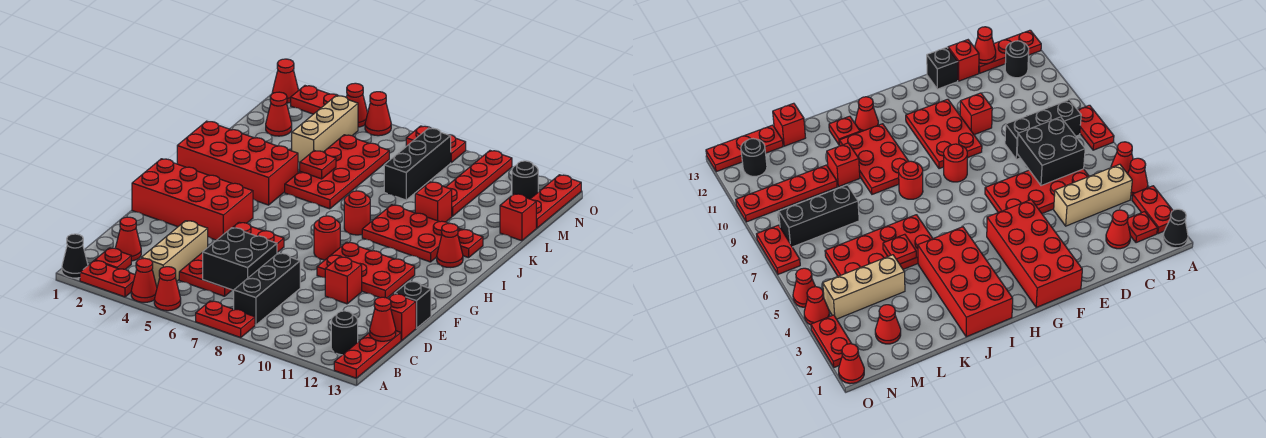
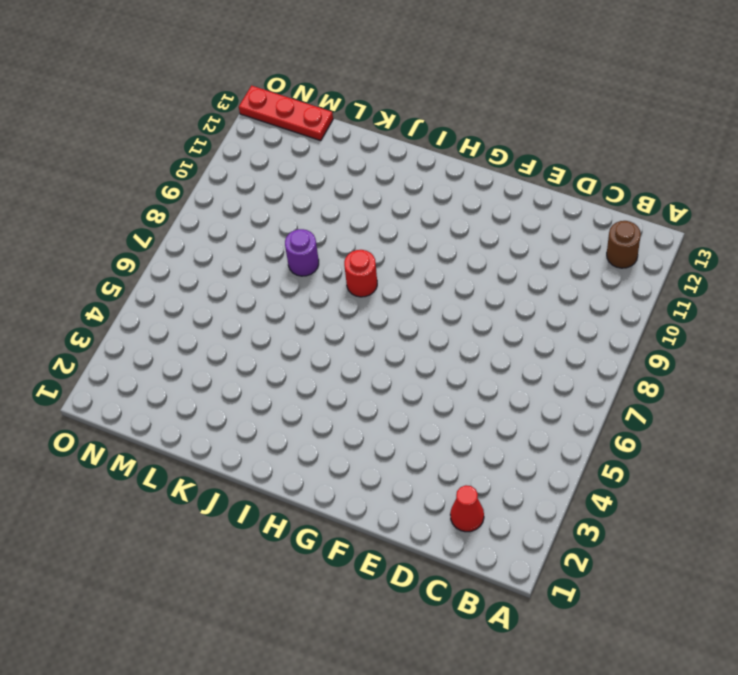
brown round brick B12 level 1 -> black round brick B12 level 1
purple round brick K8 level 1 -> none
none -> black cone A1 level 1
none -> red plate A2:A3 level 1
none -> red cone A4 level 1
none -> red cone A5 level 1

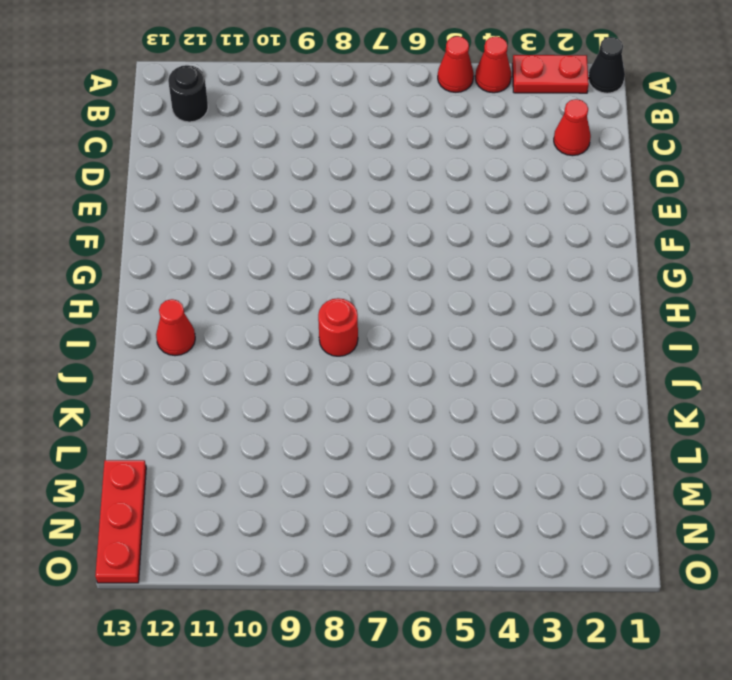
none -> red plate A7:A8 level 1
none -> red plate A13:C13 level 1
none -> red plate B2 level 1
none -> tan brick B4:D4 level 1

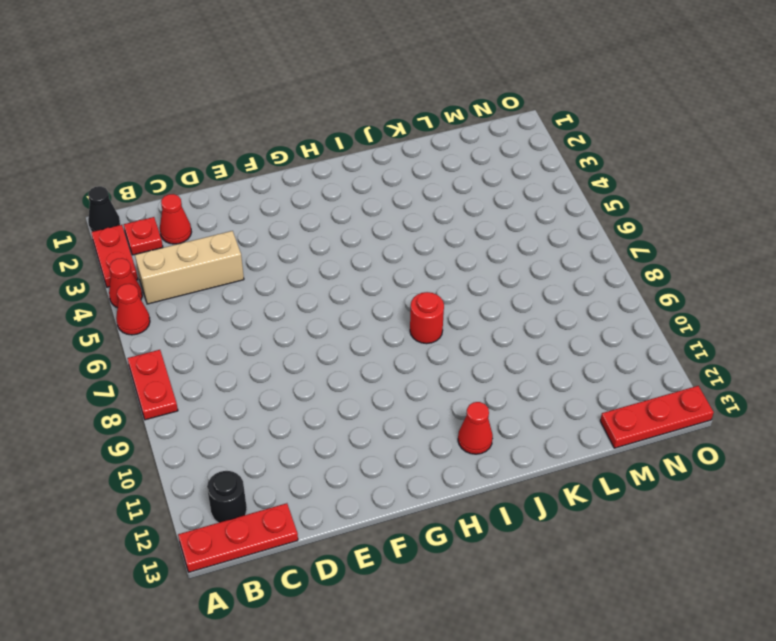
none -> black brick B8:D8 level 1
none -> red plate C5:F6 level 1
none -> red brick D13 level 1
none -> red brick E10 level 1

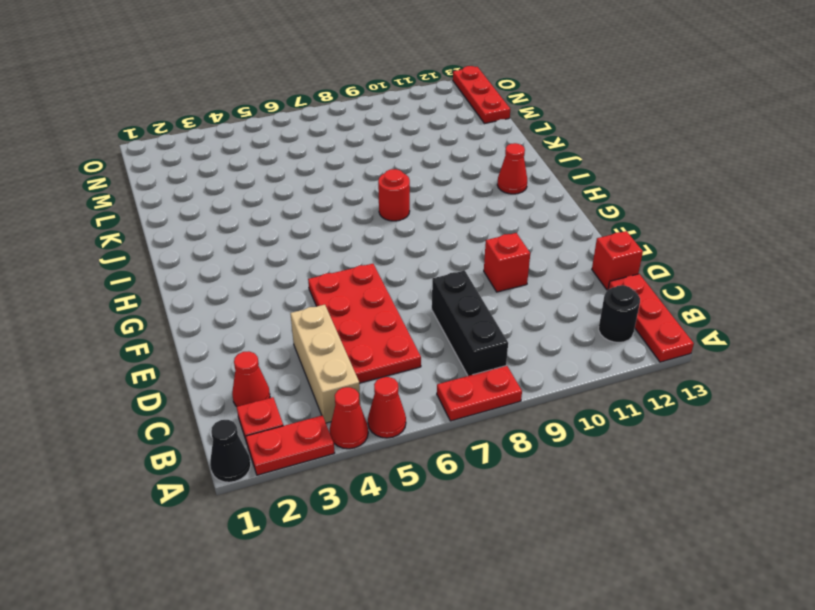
none -> black brick E13 level 1
none -> red brick F1:G4 level 1
none -> red plate F9:G11 level 1
none -> red round brick G8 level 1

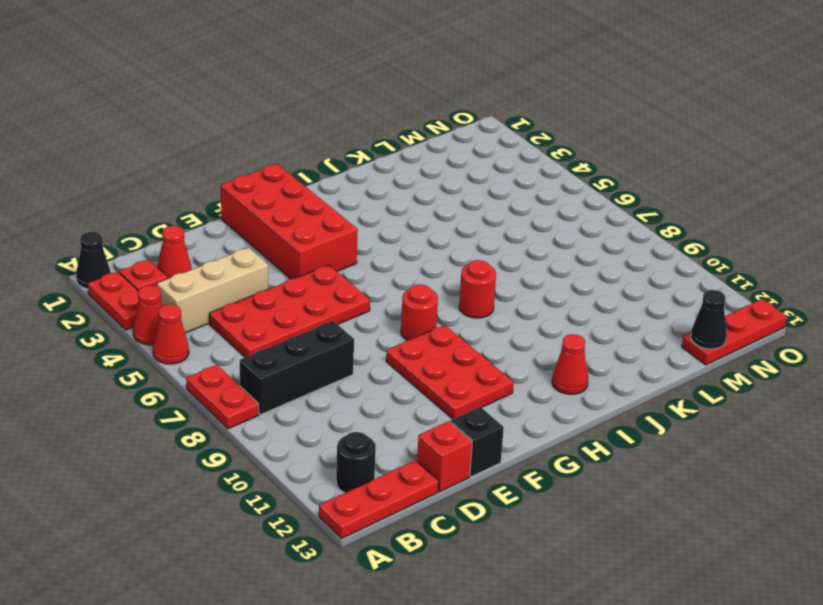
black cone M13 level 2 -> none
none -> red brick E10 level 1
none -> red brick I1:J4 level 1
none -> red plate I9:J11 level 1
none -> red plate J5:M6 level 1

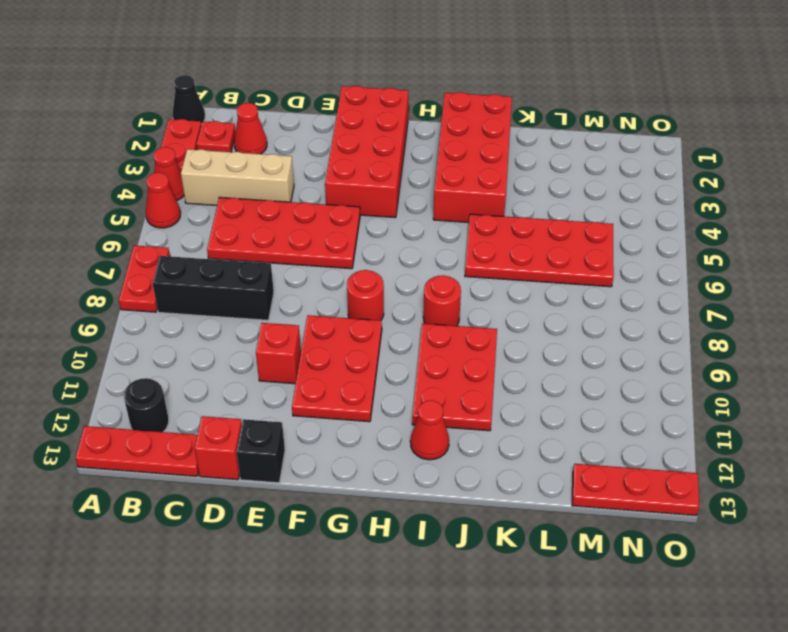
none -> red plate J12 level 1
none -> red brick K10 level 1
none -> tan brick L4:N4 level 1
none -> black brick L8:N8 level 1

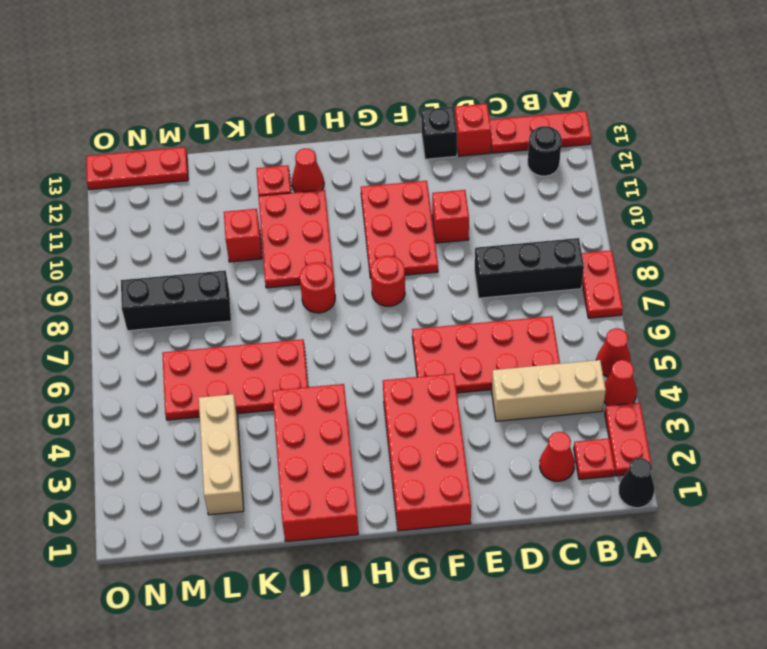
tan brick L2:L4 level 1 -> tan brick L4:N4 level 1
none -> red plate L10:O10 level 1
none -> red brick L13 level 1
none -> red cone M2 level 1
none -> black round brick N12 level 1

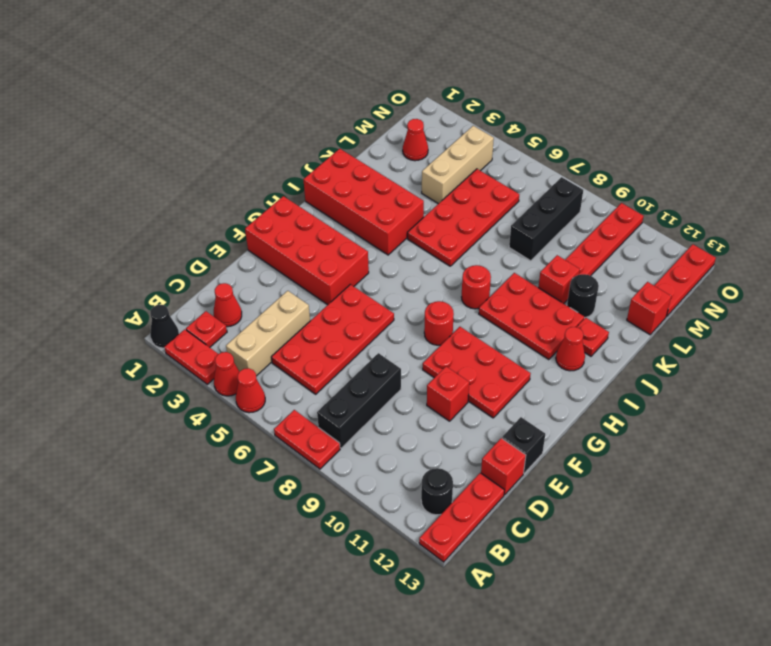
black round brick K11 level 1 -> black round brick N12 level 1
none -> red cone O1 level 1
none -> red plate O2:O3 level 1
none -> red cone O4 level 1
none -> red cone O5 level 1

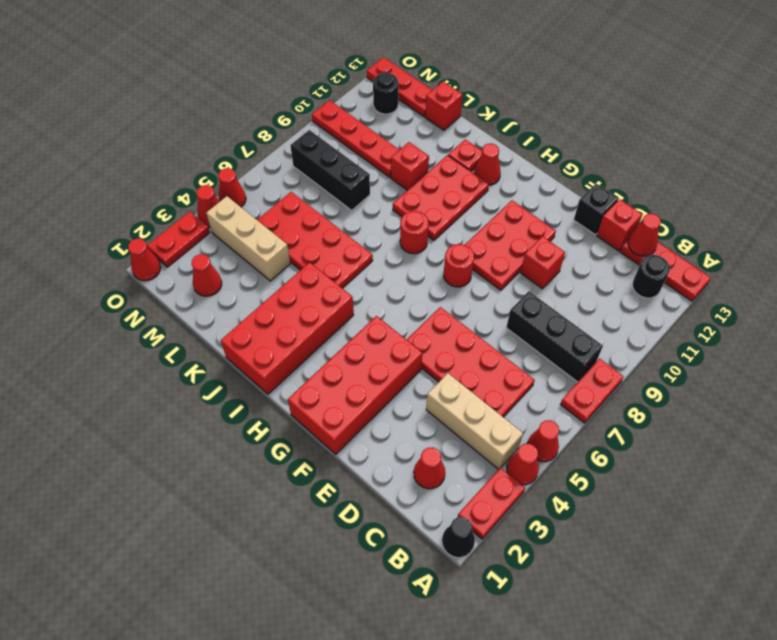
none -> red plate B2 level 1
none -> red plate O7:O8 level 1
none -> black brick C6:D7 level 2
none -> red plate K5 level 2

